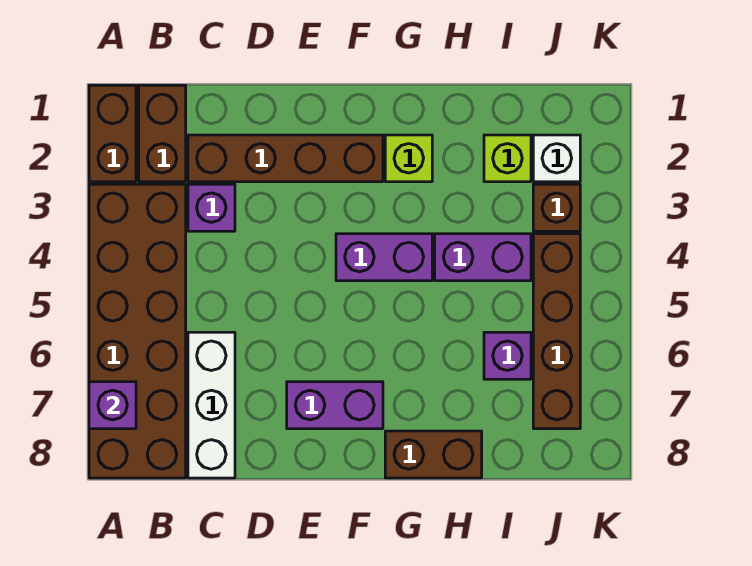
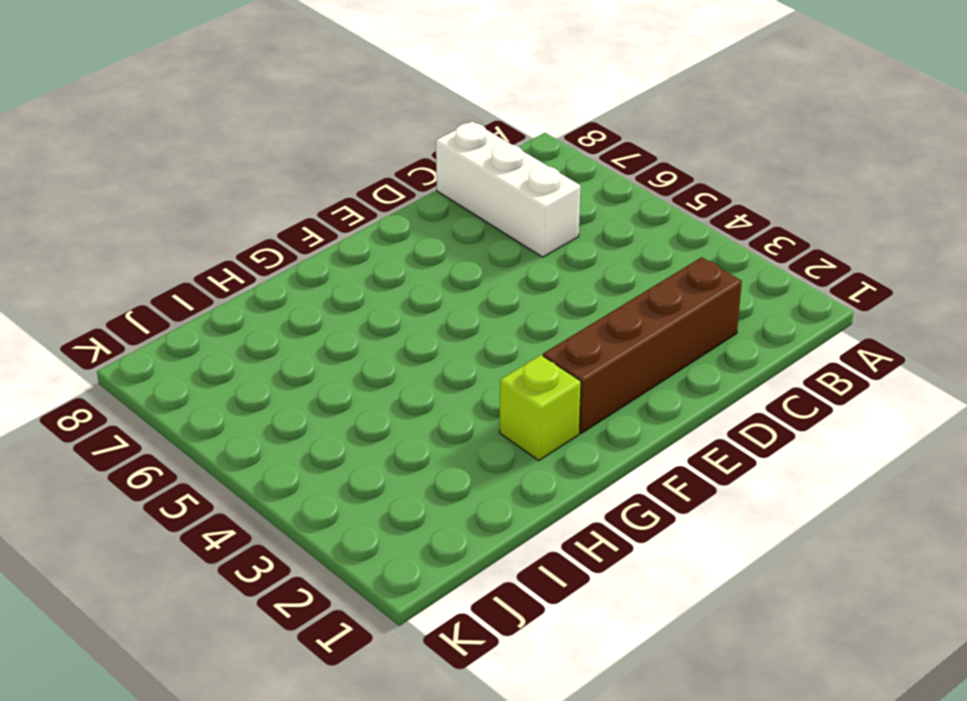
none -> brown brick A1:A2 level 1
none -> brown brick A3:B8 level 1
none -> brown brick B1:B2 level 1

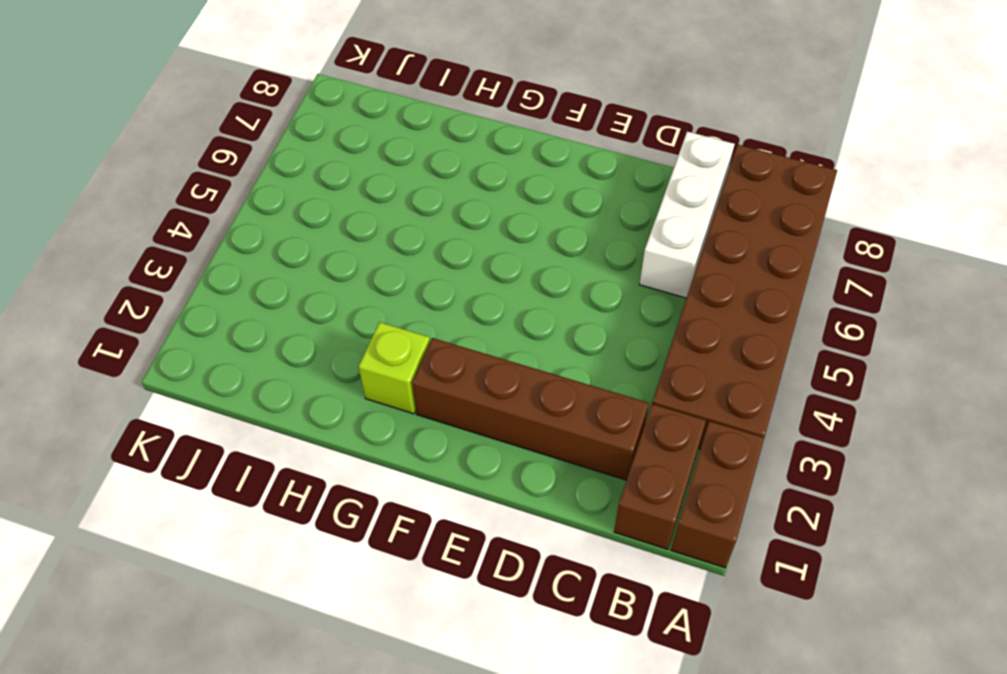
none -> purple brick C3 level 1
none -> purple brick E7:F7 level 1
none -> purple brick F4:G4 level 1

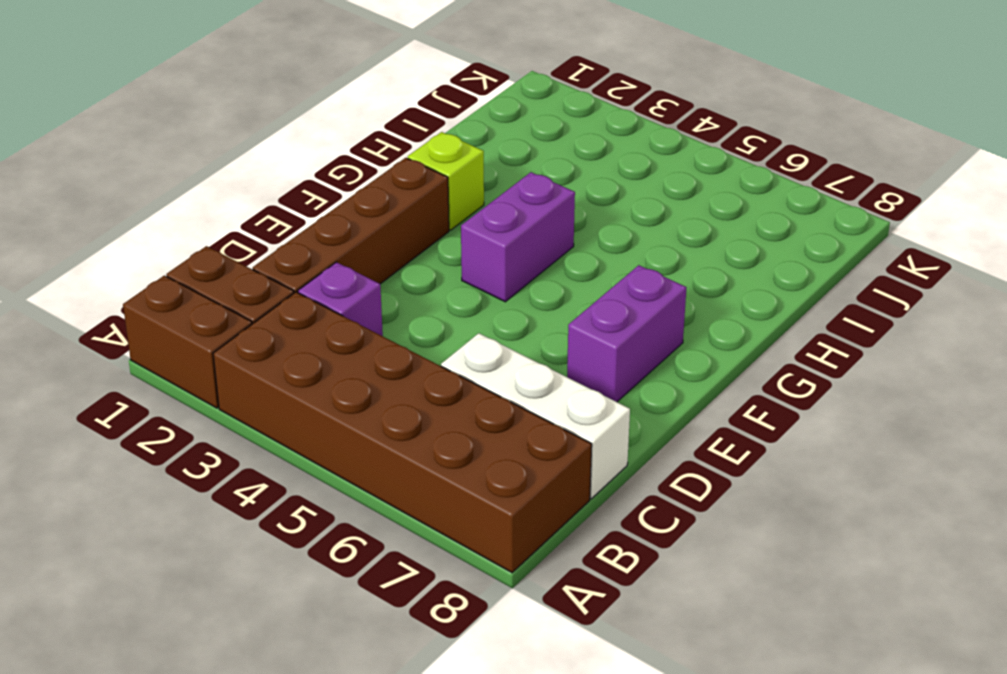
none -> brown brick G8:H8 level 1
none -> purple brick H4:I4 level 1
none -> lime brick I2 level 1

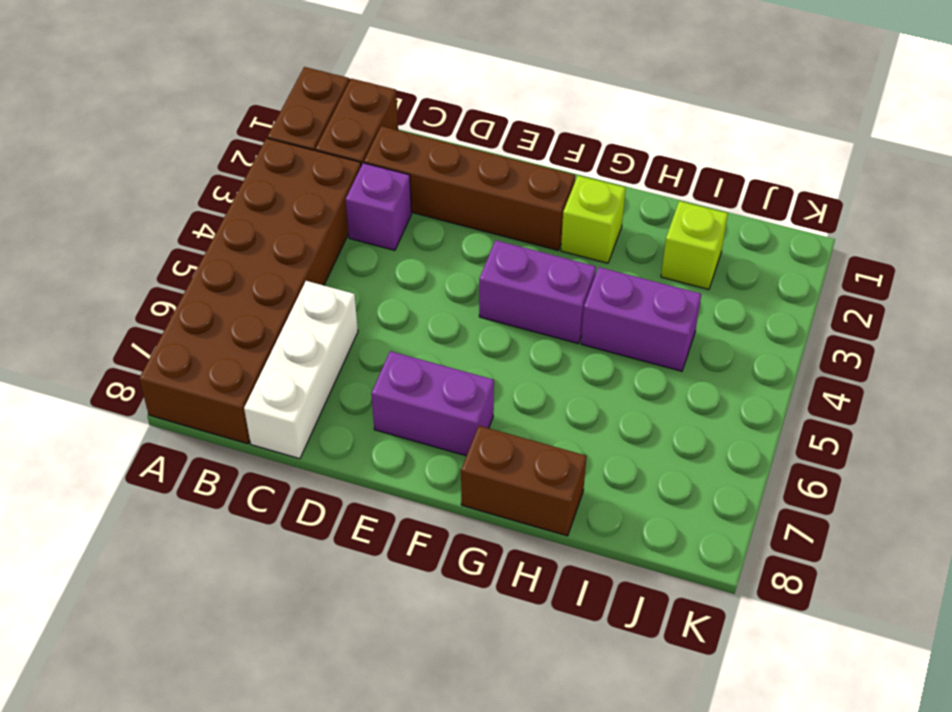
none -> purple brick I6 level 1
none -> white brick J2 level 1
none -> brown brick J3 level 1

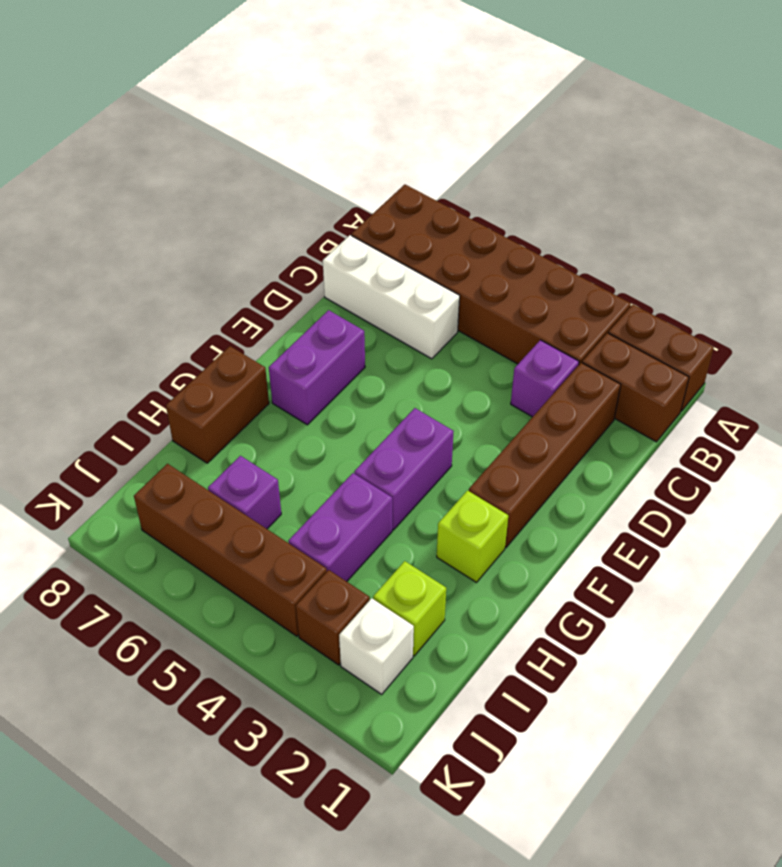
none -> purple brick A7 level 2

